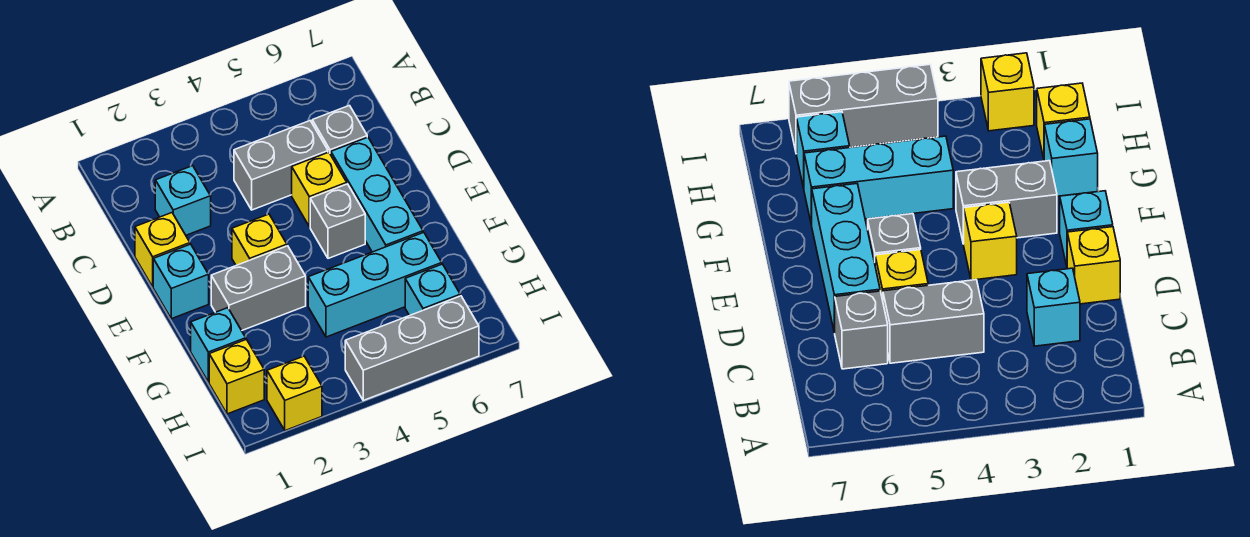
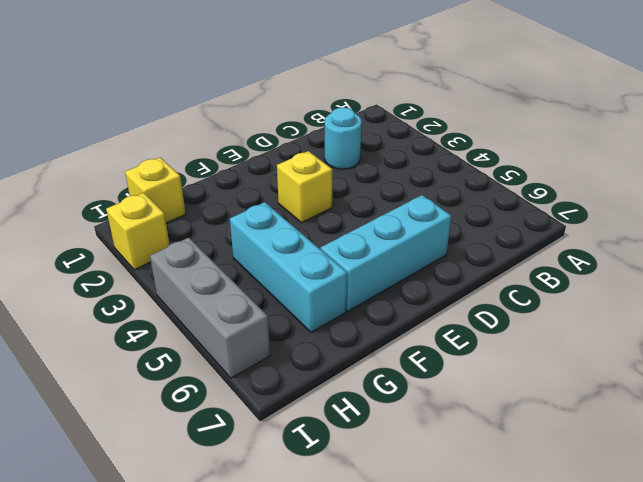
cyan round brick C2 level 1 -> cyan brick C2 level 1
none -> grey brick C4:C5 level 1
none -> grey brick C6 level 1
none -> yellow brick D1 level 1

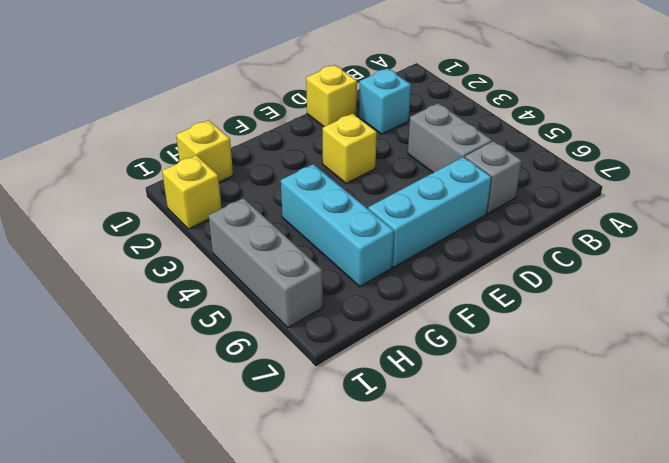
none -> yellow brick D5 level 1
none -> cyan brick E1 level 1
none -> grey brick E5 level 1

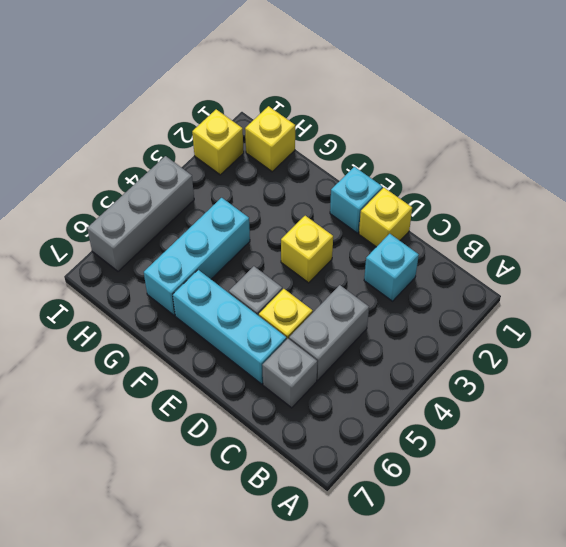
none -> grey brick F2:F3 level 1
none -> cyan brick G1 level 1
none -> cyan brick H6 level 1

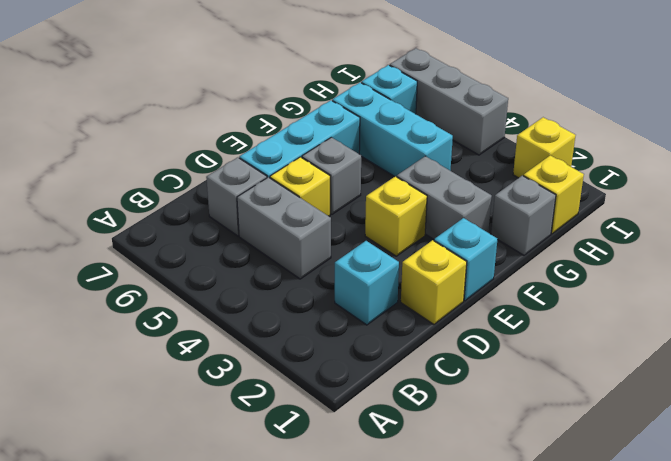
grey brick G1 level 1 -> cyan brick G1 level 1

